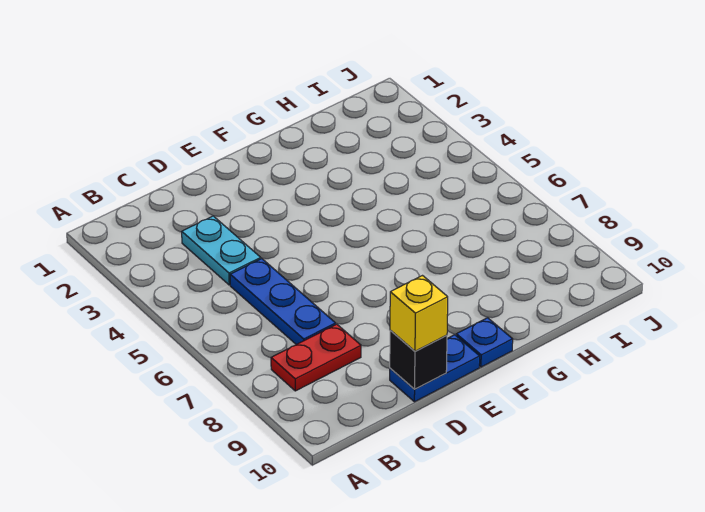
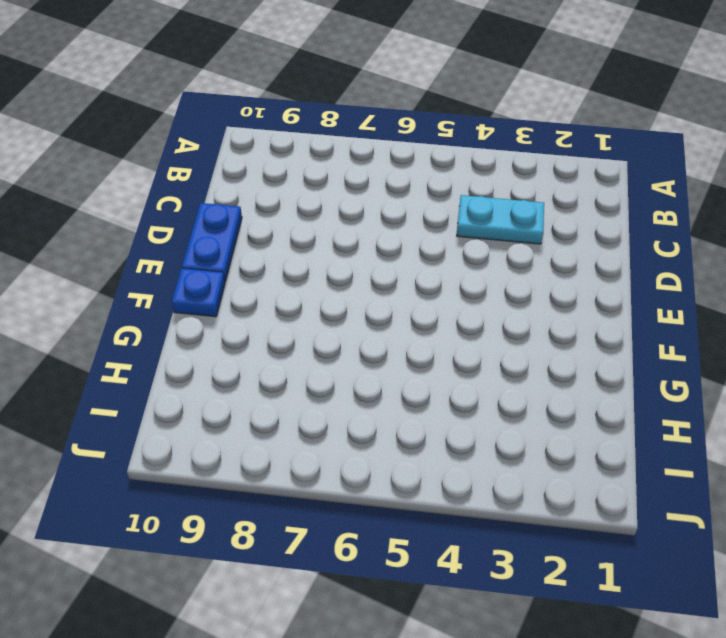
none -> red plate B8:C8 level 1
none -> blue plate C5:C7 level 1

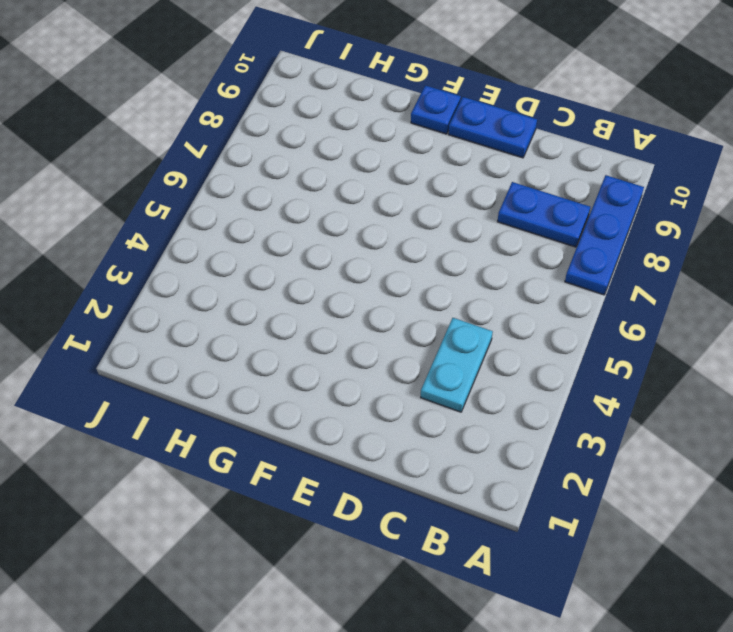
blue plate A7:A9 level 1 -> blue plate C5:C7 level 1
blue plate B8:C8 level 1 -> red plate B8:C8 level 1
none -> black brick D10 level 2
none -> yellow brick D10 level 3

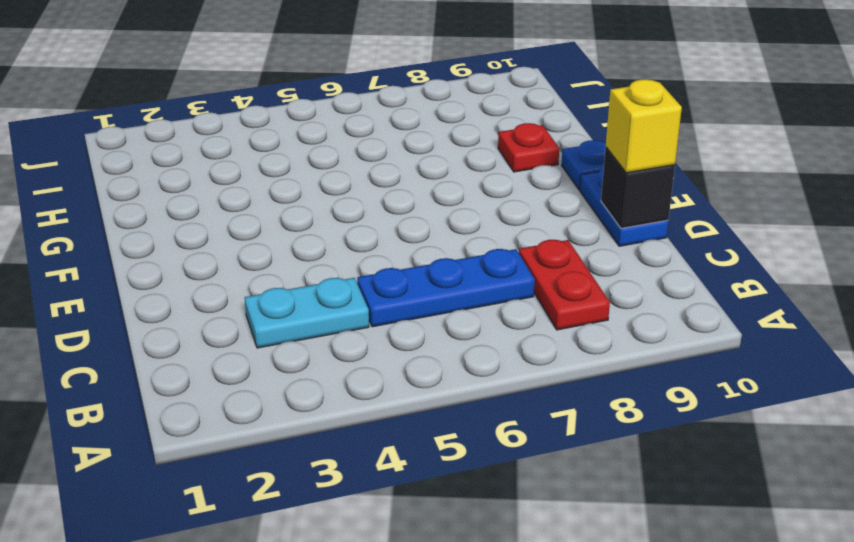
red plate G9 level 1 -> none

